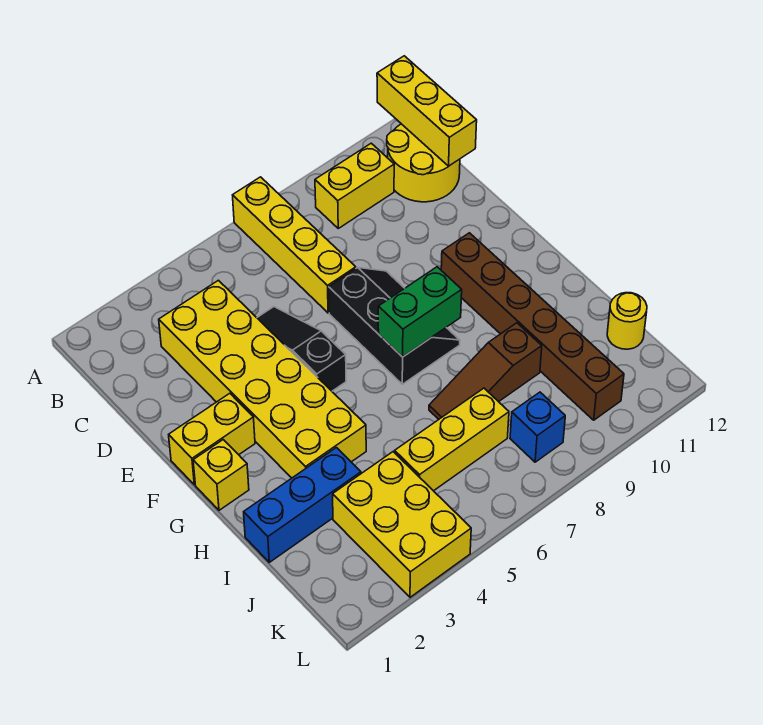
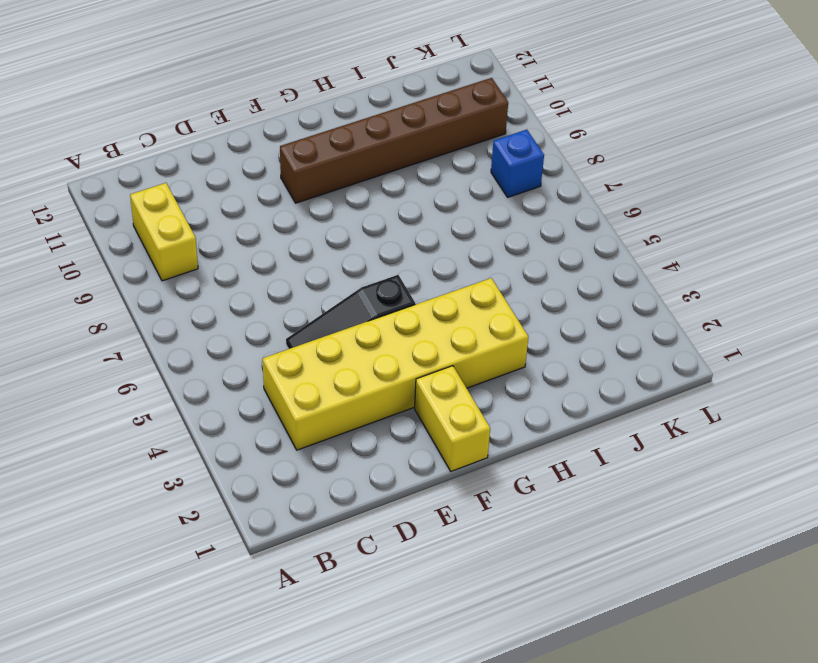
none -> yellow brick A7:D7 level 1
none -> yellow round brick B11:C12 level 1
none -> black slope E7:G8 level 1 top 7

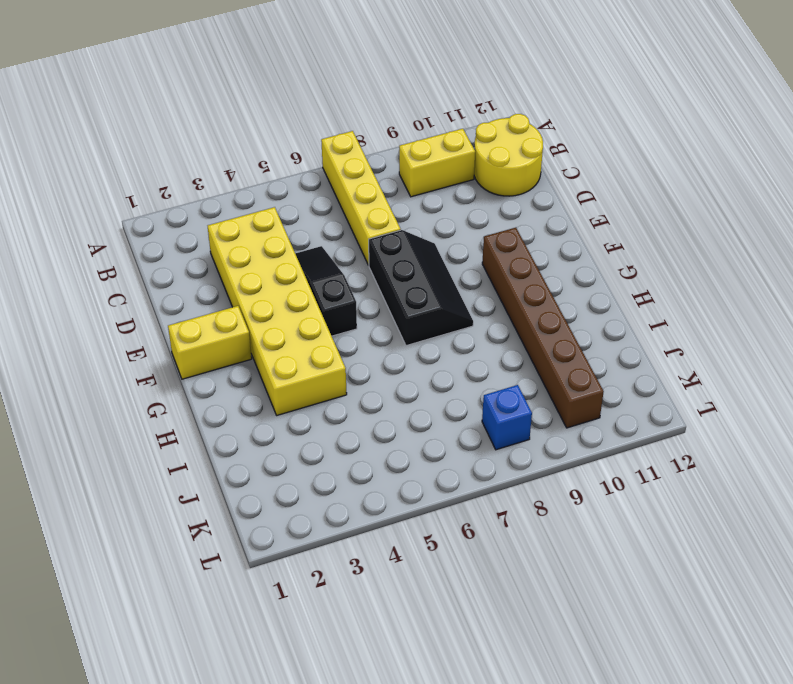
none -> yellow brick G1 level 1
none -> blue brick I1:I3 level 1
none -> brown slope I7:I9 level 1 top 9

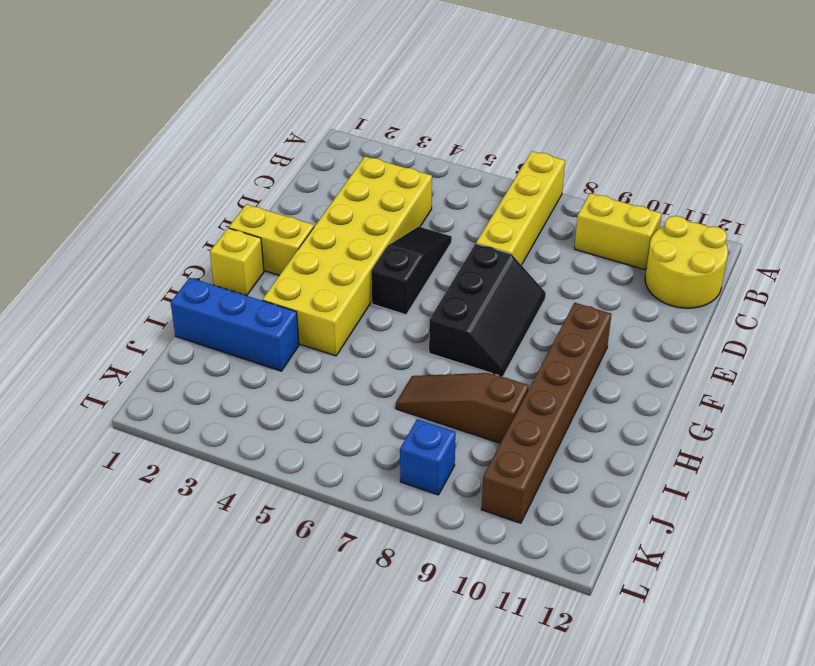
none -> yellow brick J3:L4 level 1
none -> yellow brick J5:J7 level 1
none -> yellow round brick J12 level 1

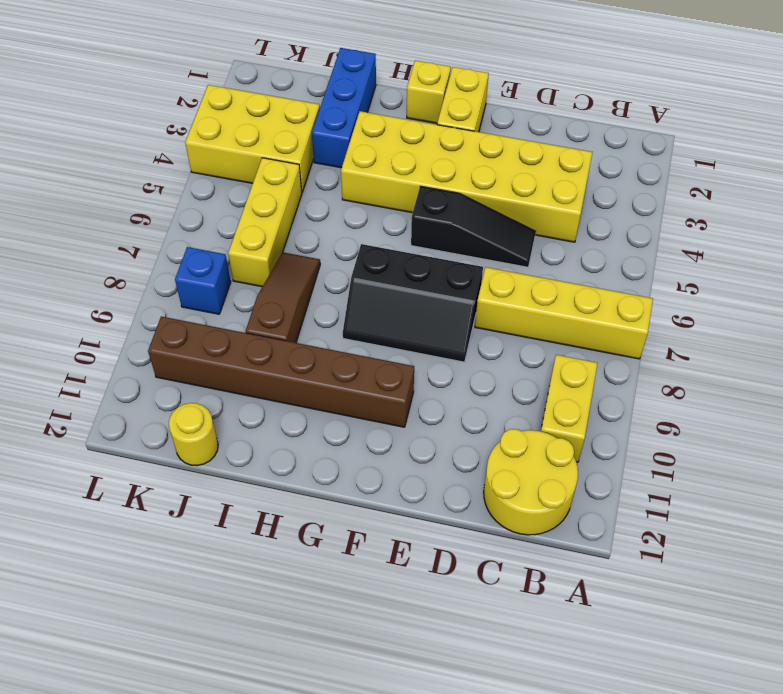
none -> yellow brick A12:C12 level 2
none -> green brick G7:G8 level 2

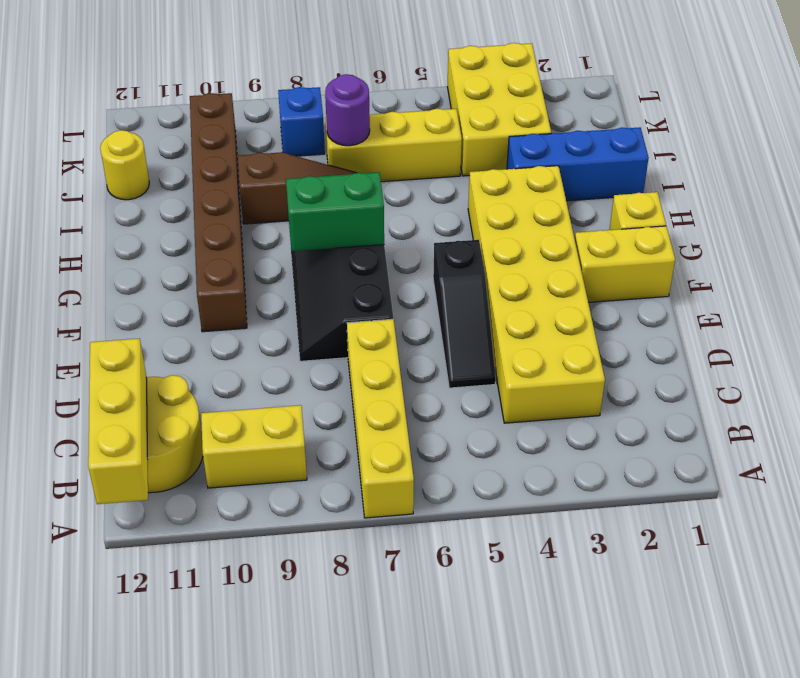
purple round brick J7 level 2 -> none

